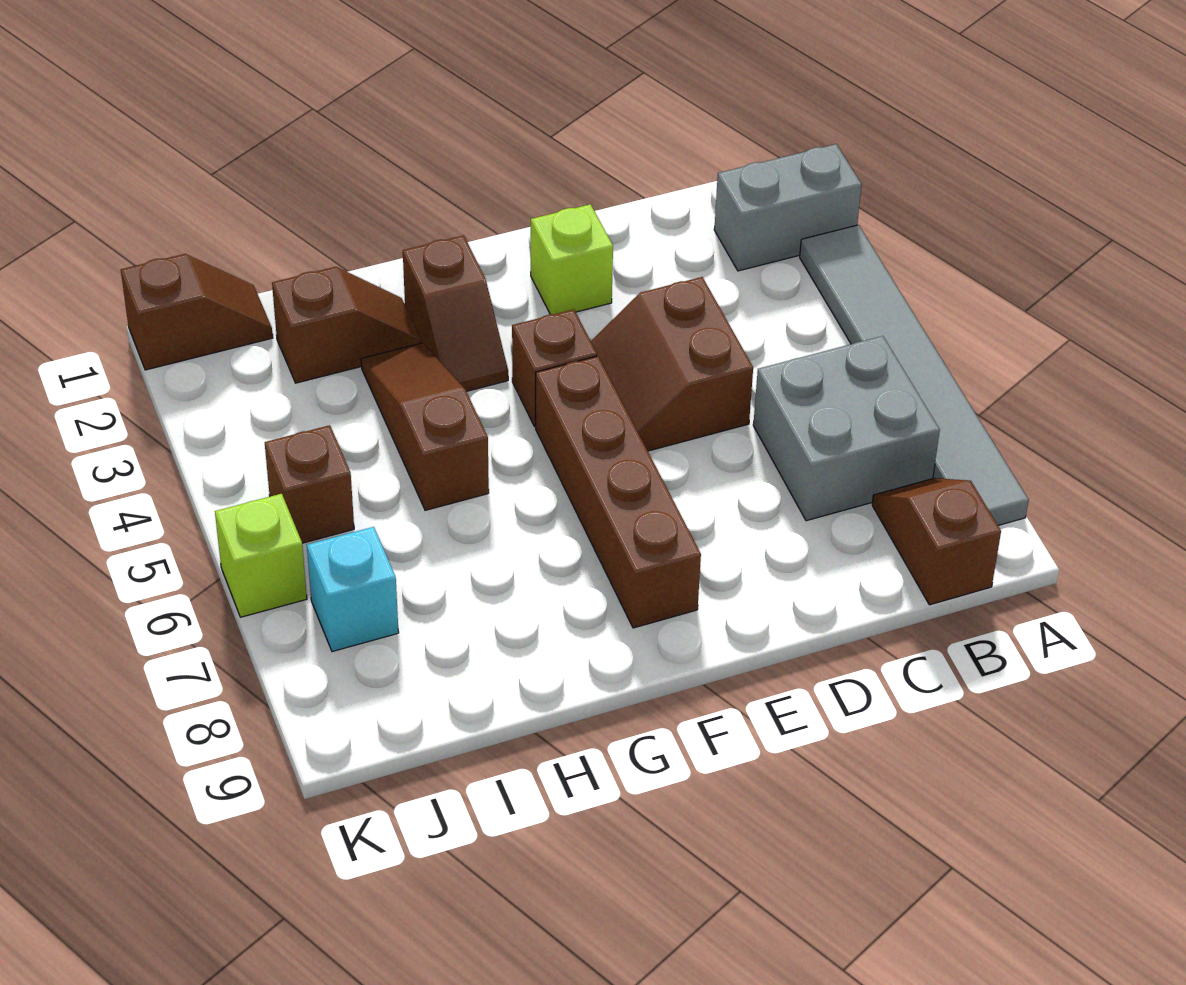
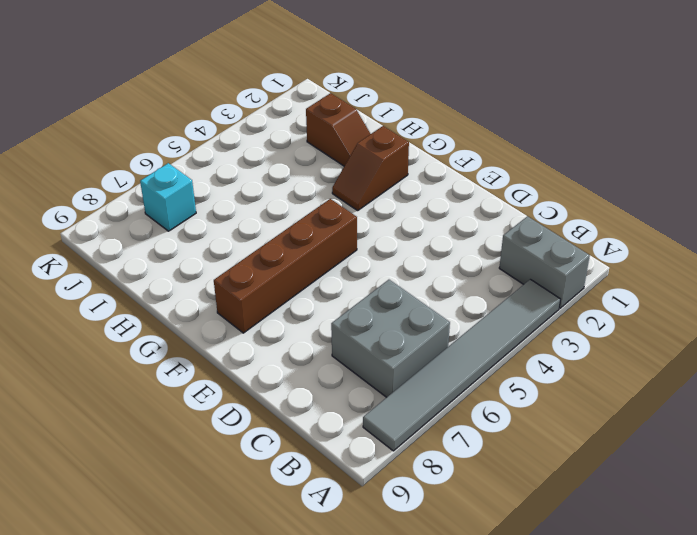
none -> brown slope B8:B9 level 1 top 9
none -> brown slope D4:E5 level 1 top D
none -> lime brick E2 level 1

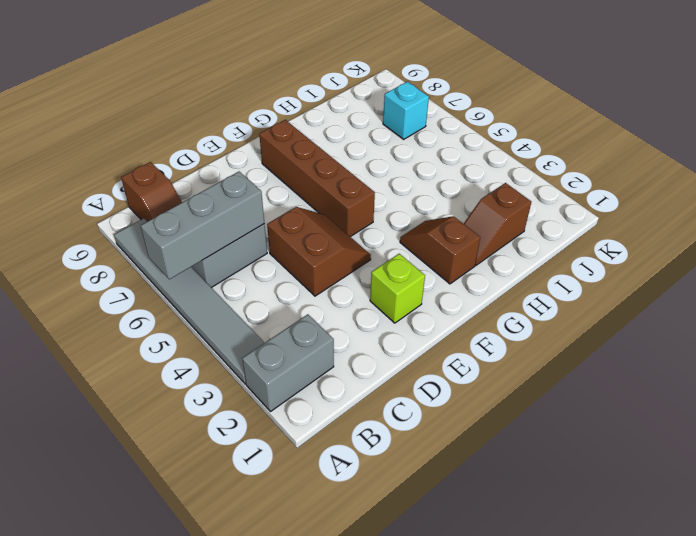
grey brick A6:C6 level 2 -> none
none -> brown brick F4 level 1
none -> brown slope H3:H5 level 1 top 5
none -> brown slope J1:K1 level 1 top K

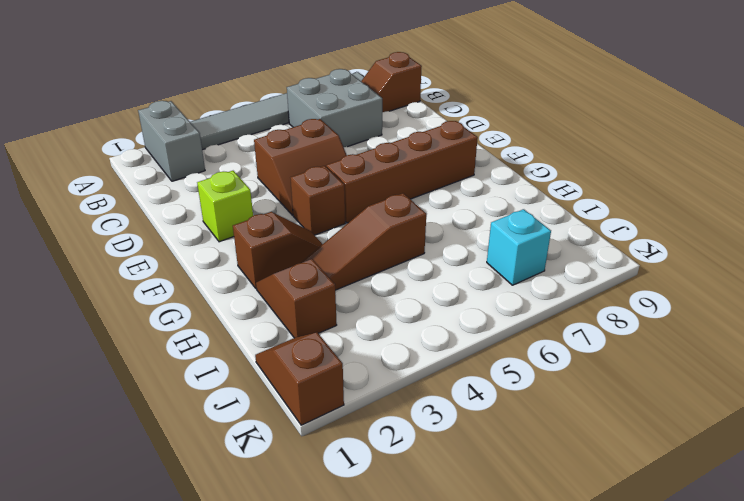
none -> brown brick J5 level 1
none -> lime brick K6 level 1

